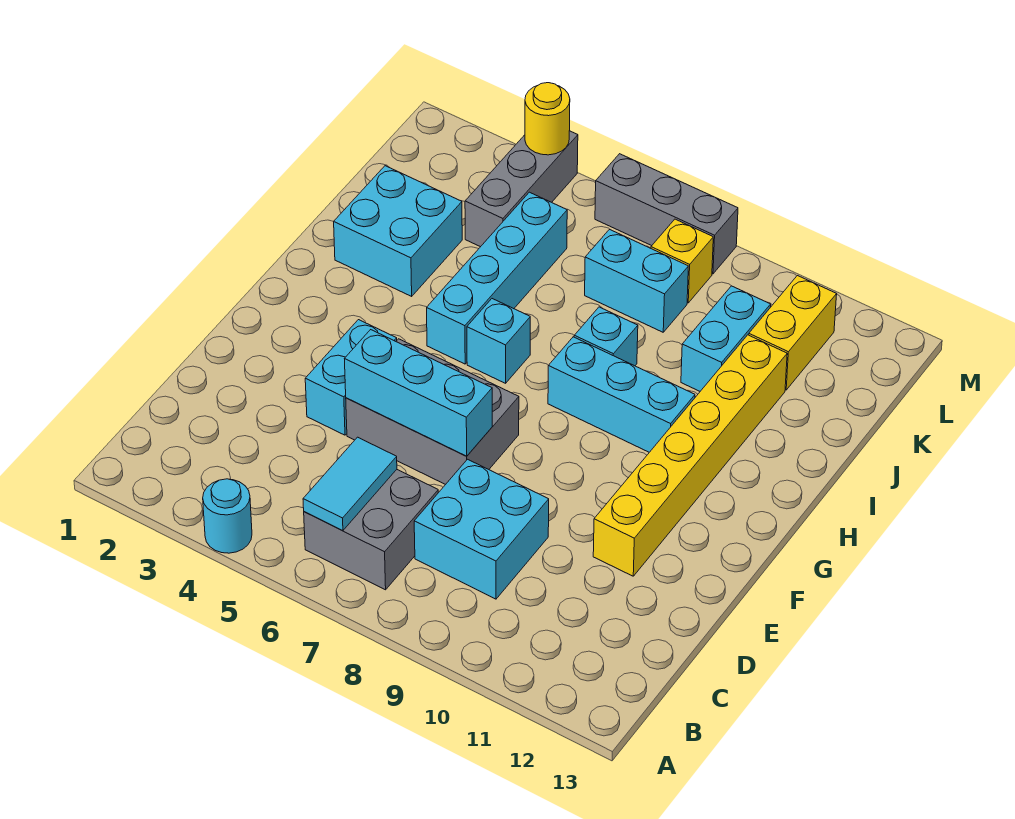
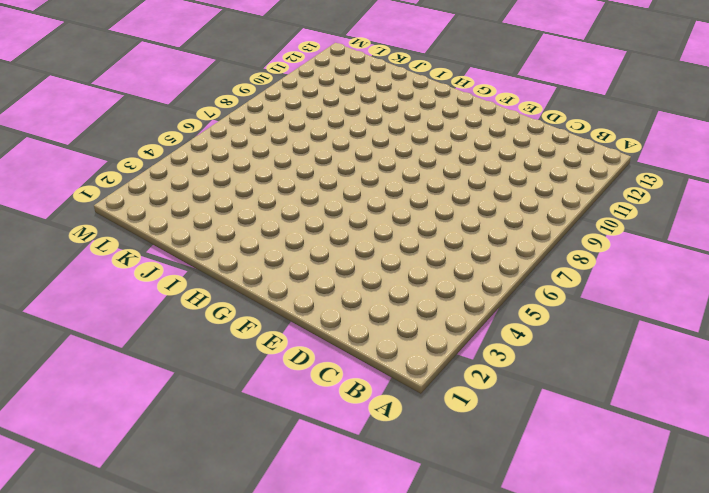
none -> cyan round brick A4 level 1
none -> grey brick B6:C7 level 1
none -> cyan brick C8:D9 level 1

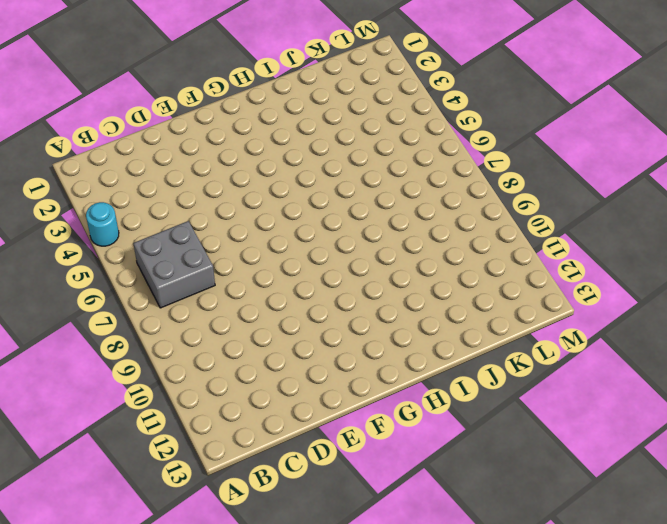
none -> cyan brick C8:D9 level 1
none -> cyan brick E4:F4 level 1
none -> grey brick E5:F7 level 1

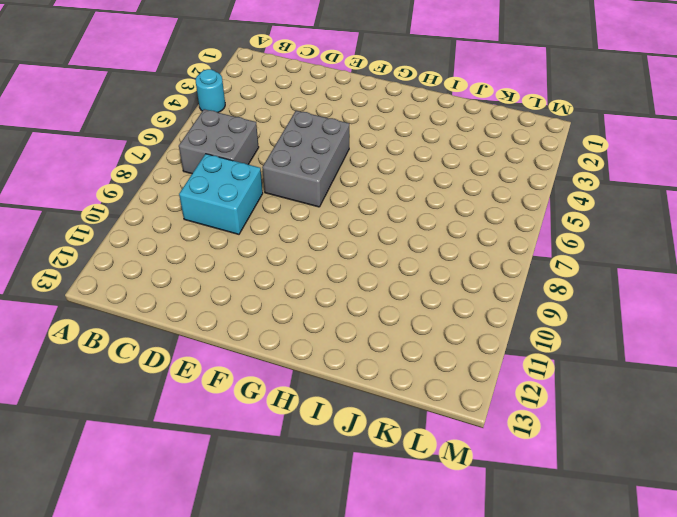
none -> cyan brick E4:F4 level 1
none -> yellow brick E11:J11 level 1
none -> cyan brick H5:K5 level 1

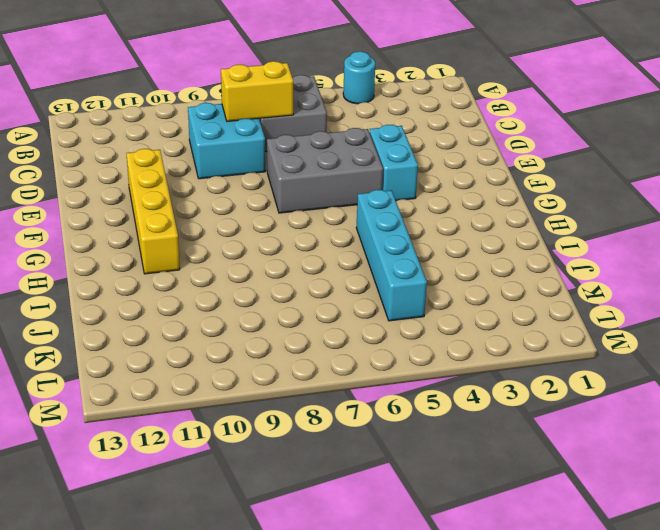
yellow brick C7:C8 level 2 -> yellow brick K11:L11 level 1
yellow brick E11:H11 level 1 -> yellow brick E11:J11 level 1
none -> cyan brick H6 level 1
none -> cyan brick H8:H10 level 1
none -> cyan brick I2:J3 level 1

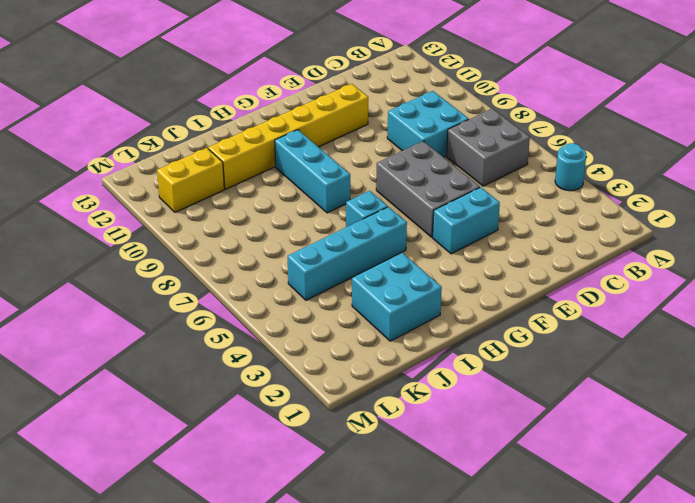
none -> cyan brick I8 level 1
none -> cyan brick J10:K10 level 1
none -> grey brick K4:M4 level 1

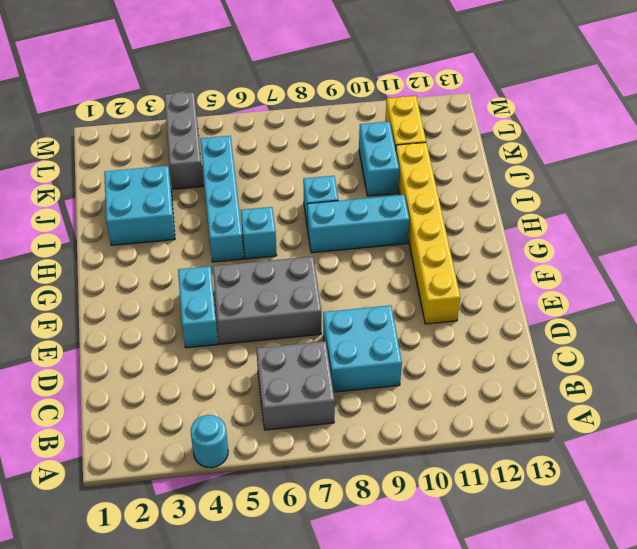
none -> cyan brick K7:K8 level 1
none -> yellow brick L8 level 1
none -> grey brick M6:M8 level 1

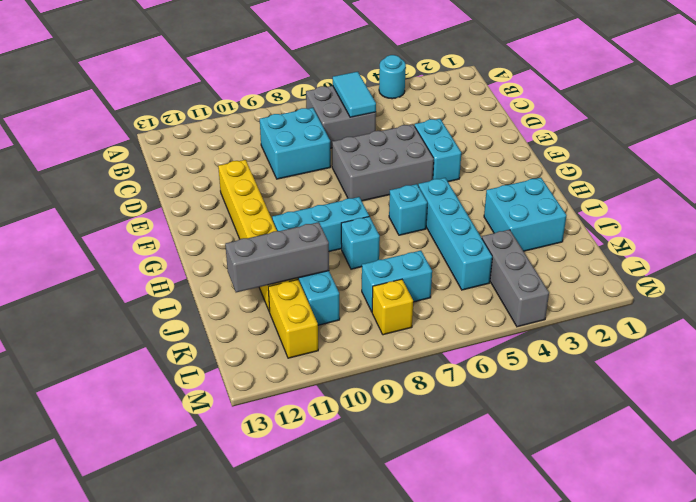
grey brick J10:J12 level 2 -> grey brick M6:M8 level 1
none -> cyan brick E5:E7 level 2
none -> yellow round brick M4 level 2

